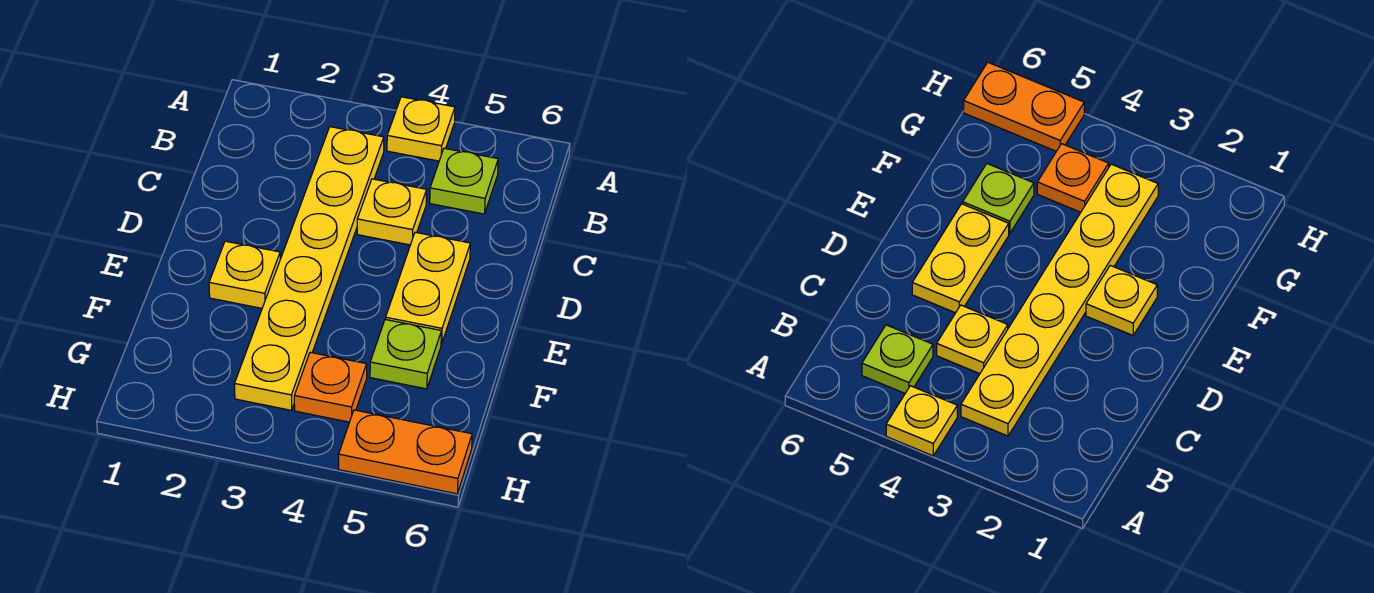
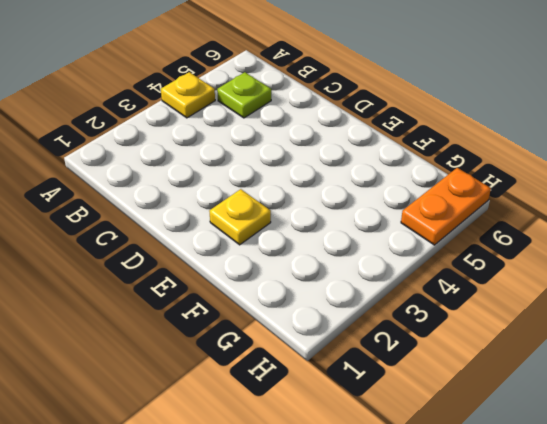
none -> yellow plate B3:G3 level 1
none -> yellow plate C4 level 1

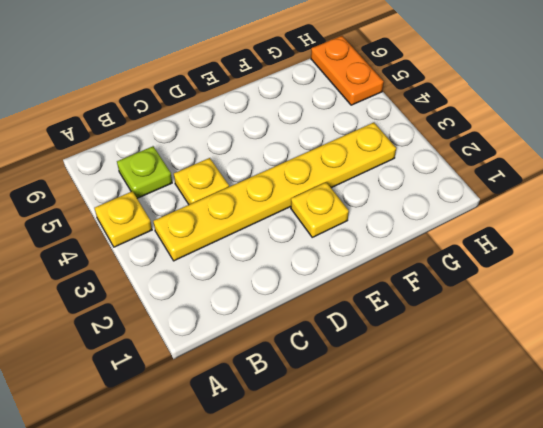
none -> yellow plate D5:E5 level 1
none -> lime plate F5 level 1

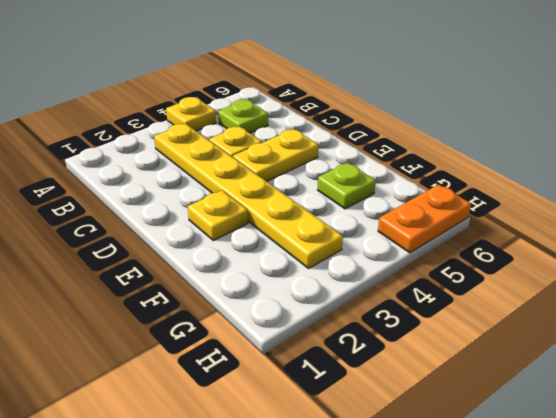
yellow plate D4:D5 level 1 -> yellow plate D5:E5 level 1
none -> orange plate G4 level 1

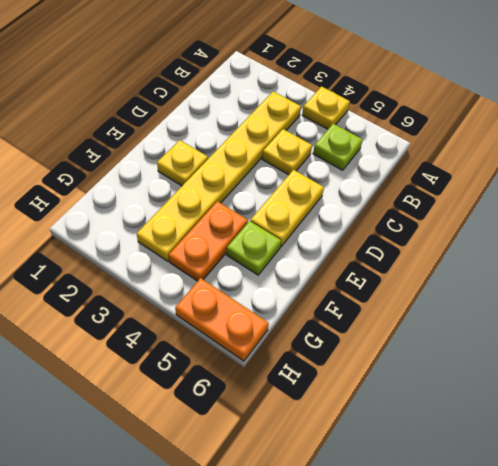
orange plate F4:G4 level 1 -> orange plate G4 level 1

